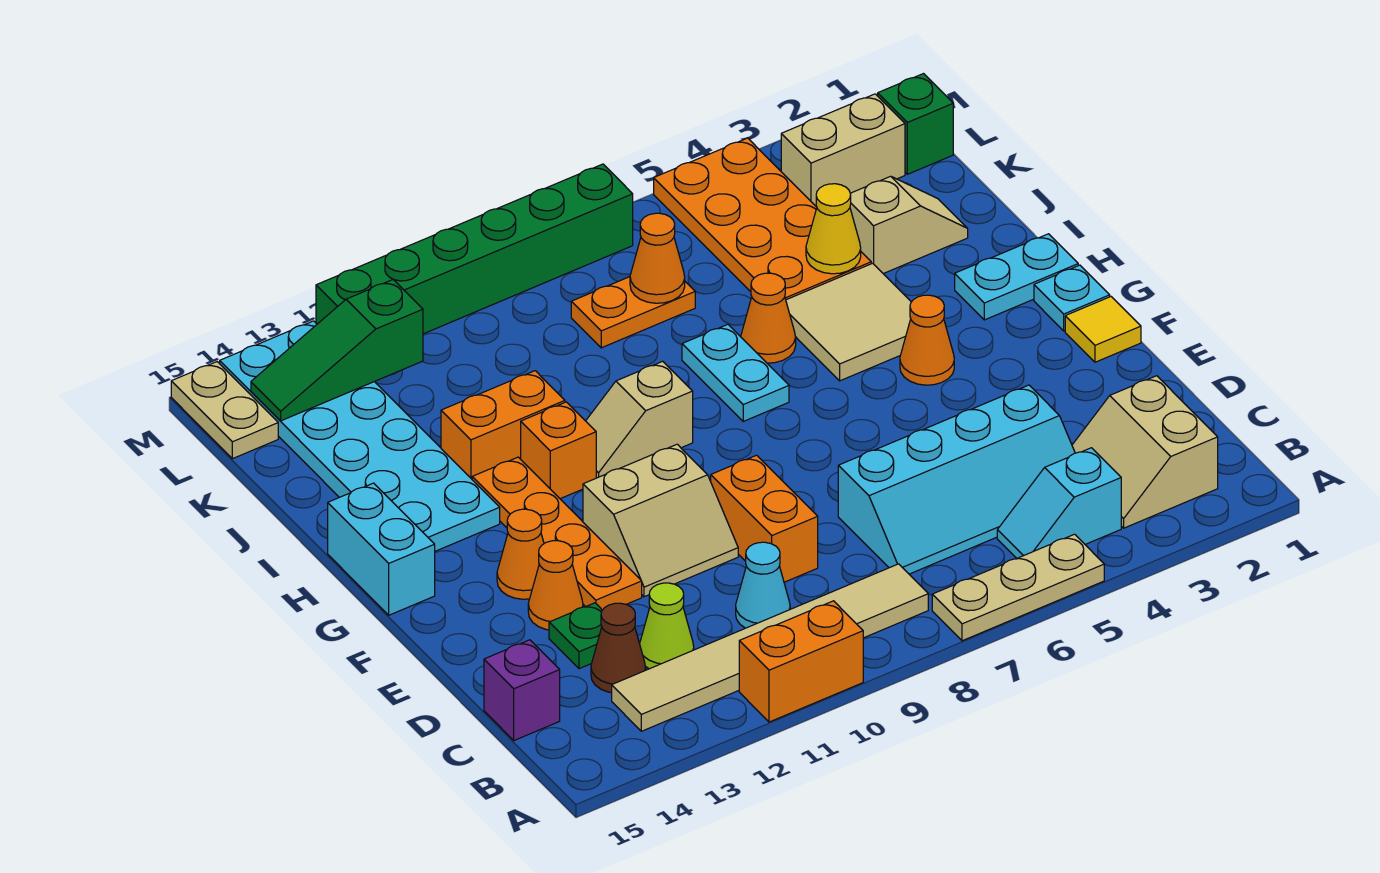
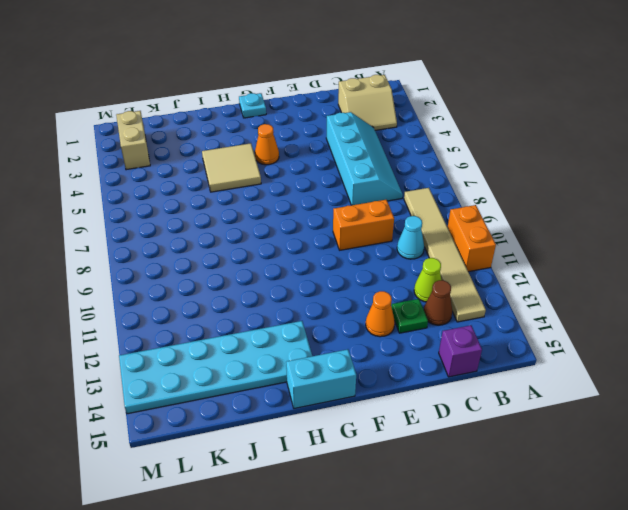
none -> tan plate A5:A7 level 1
none -> cyan slope B4:B5 level 1 top 4
none -> tan slope E10:F11 level 1 top F
none -> orange plate E12:H12 level 1

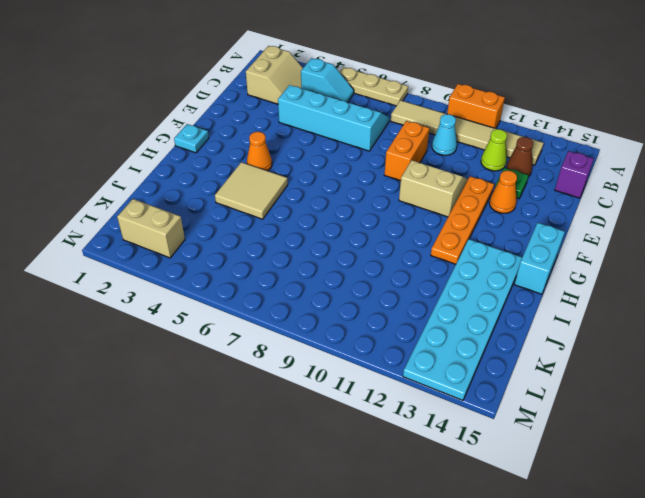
none -> yellow tile F1 level 1
none -> orange cone F13 level 1
none -> cyan plate H1:H2 level 1
none -> cyan plate H7:I7 level 1

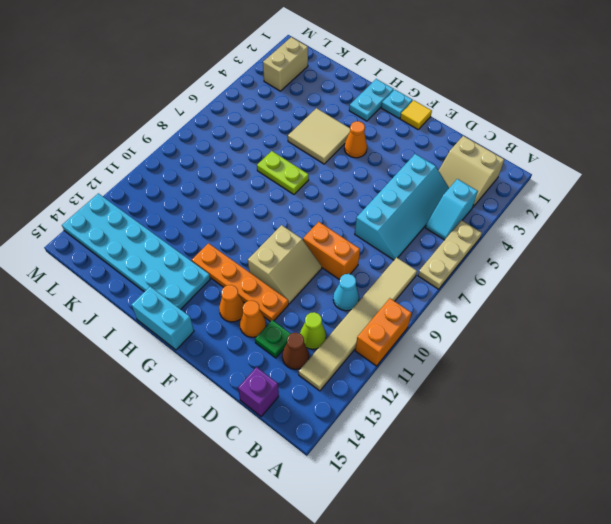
lime plate H7:I7 level 1 -> cyan plate H7:I7 level 1
none -> tan slope H9:H10 level 1 top 9
none -> orange brick H11 level 1
none -> orange cone I6 level 1
none -> orange brick I11:I12 level 1

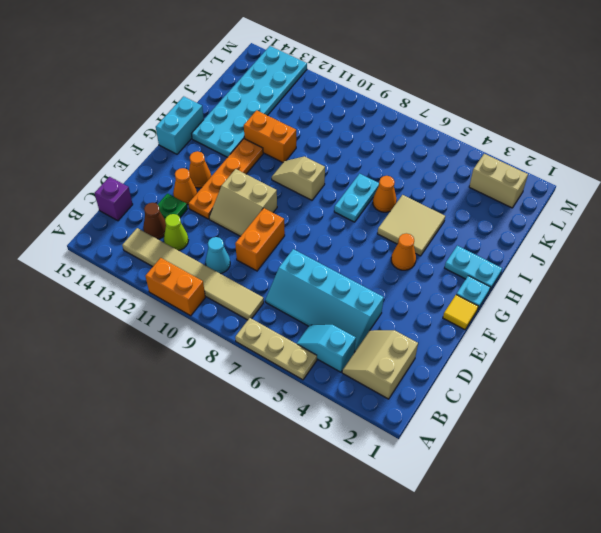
none -> orange brick H11 level 1
none -> tan slope J2:J3 level 1 top 3
none -> orange plate J4:M5 level 1
none -> orange plate K7:K8 level 1

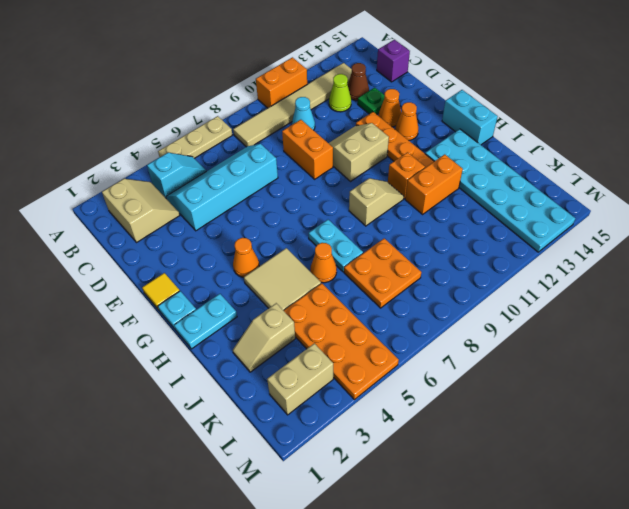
orange plate J7:K8 level 1 -> orange plate K7:K8 level 1
none -> green brick L1 level 1
none -> tan plate L15:M15 level 1
none -> green brick M7:M12 level 1
none -> yellow cone J4 level 2

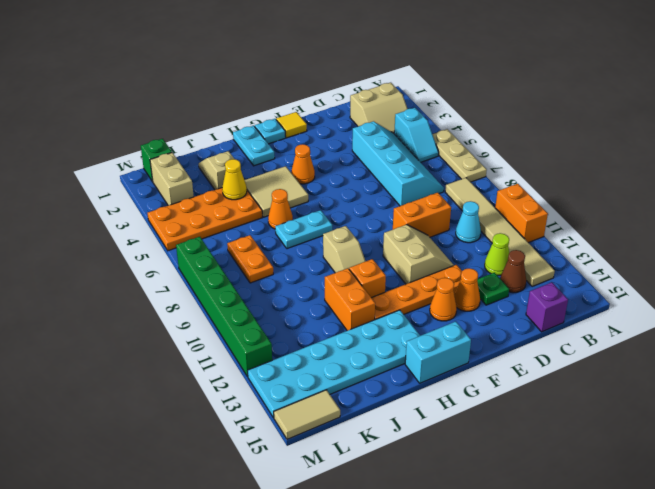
tan tile L15:M15 level 1 -> tan plate L15:M15 level 1
none -> orange cone K7 level 2
none -> green slope L12:L14 level 2 top 12

